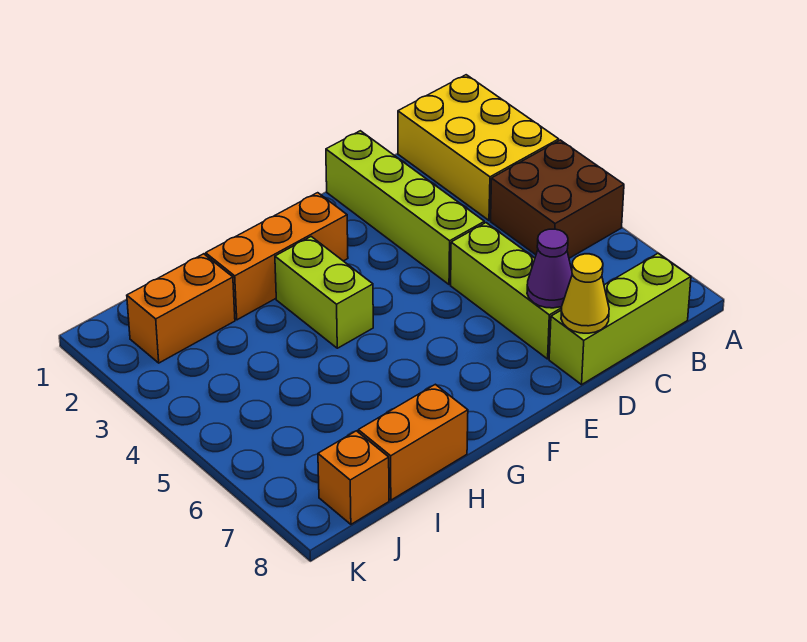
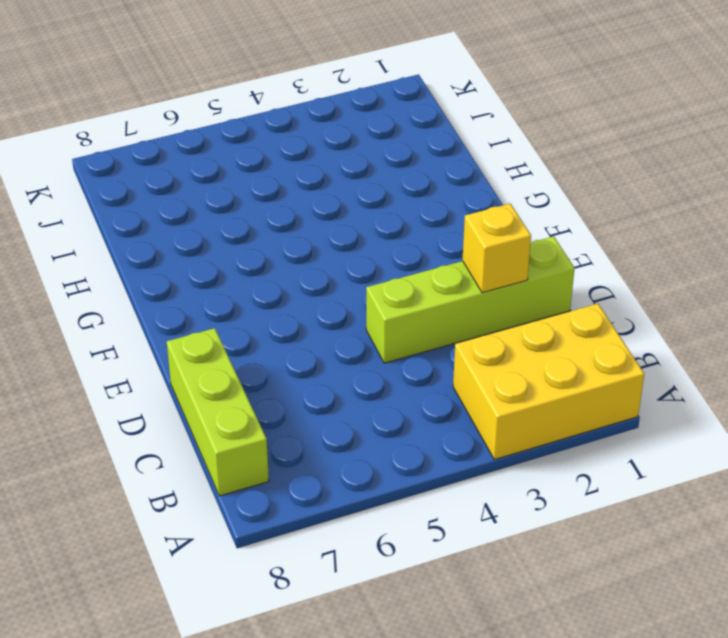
yellow brick D2 level 2 -> none
none -> brown brick A4:B5 level 1
none -> lime brick D5:D7 level 1
none -> orange brick F2:H2 level 1

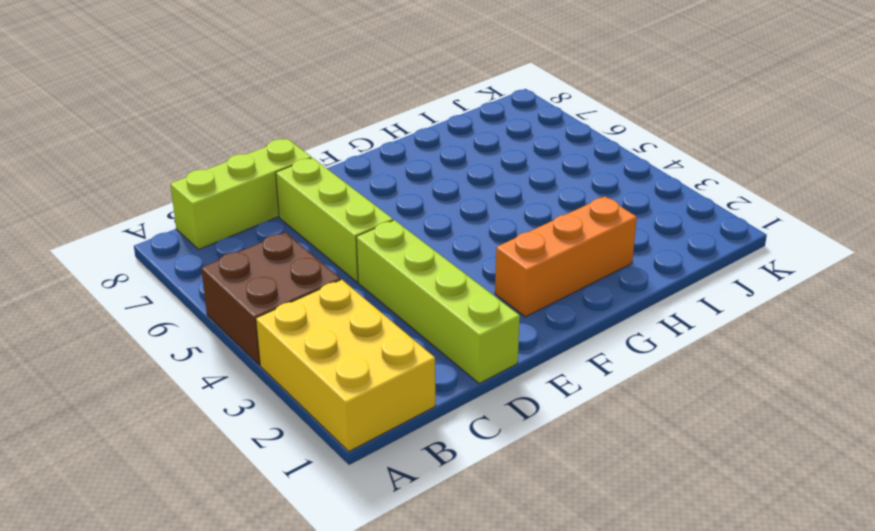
none -> lime brick G3:G4 level 1
none -> orange brick H8:I8 level 1
none -> orange brick I2:J2 level 1

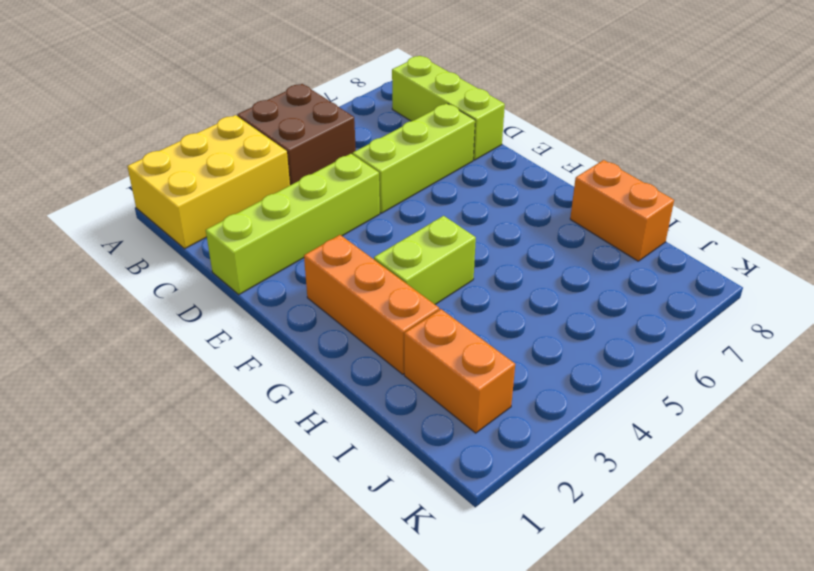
none -> orange brick J8 level 1
none -> purple cone D7 level 2
none -> yellow cone D8 level 2

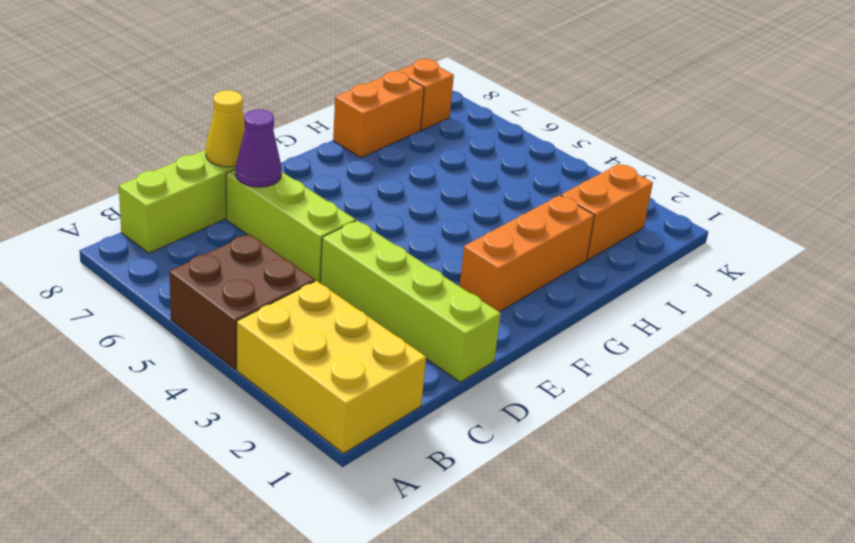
none -> lime brick G3:G4 level 1

